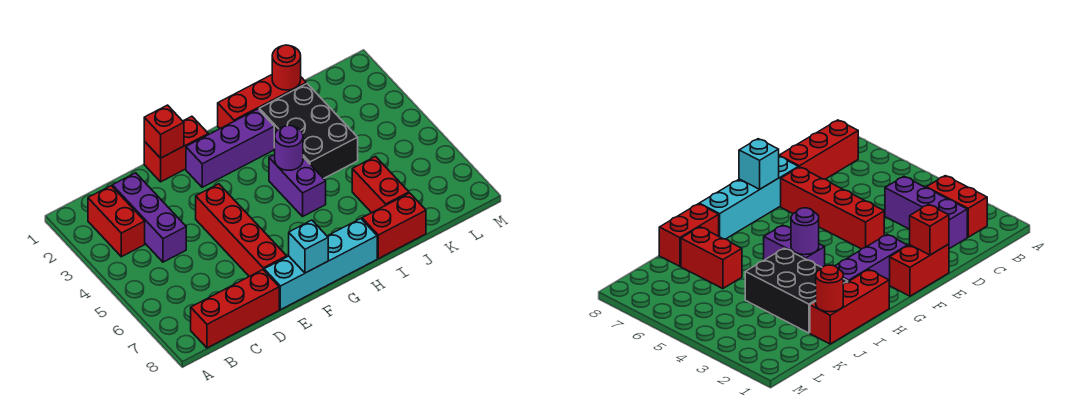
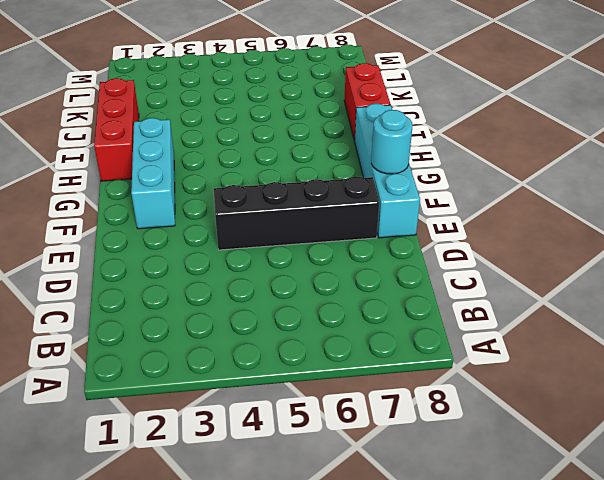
black brick E4:E7 level 1 -> red brick E4:E7 level 1
cyan brick F2:H2 level 1 -> purple brick F2:H2 level 1
cyan round brick F8 level 2 -> cyan brick F8 level 2
none -> red brick B2:B3 level 1
none -> red brick B8:D8 level 1
none -> purple brick C2:C4 level 1

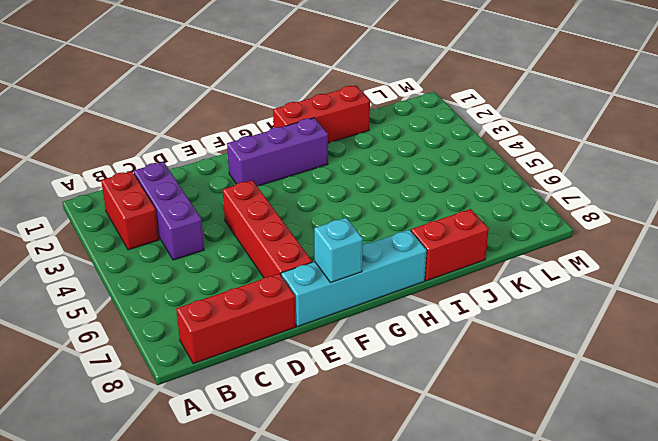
none -> red brick E1:F1 level 1
none -> purple brick H4:H5 level 1
none -> black brick I2:J4 level 1

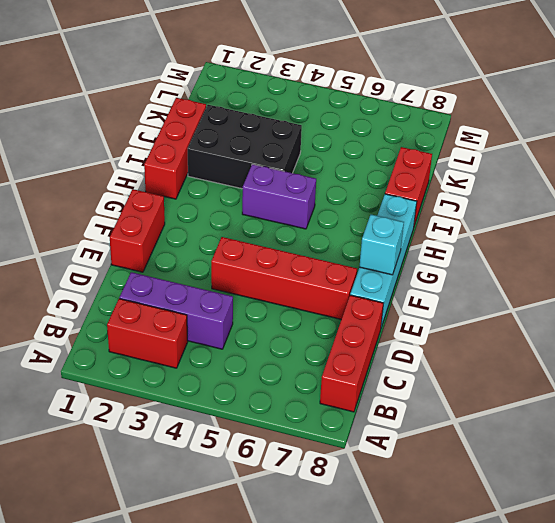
none -> purple brick F2:H2 level 1
none -> red brick J6:J7 level 1
none -> red brick E1 level 2

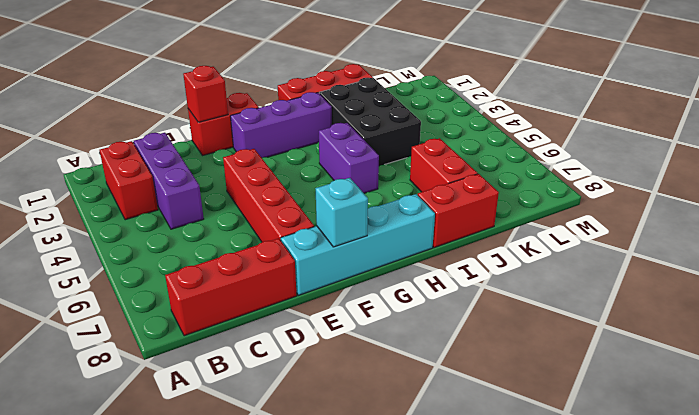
none -> purple round brick H4 level 2
none -> red round brick J1 level 2

